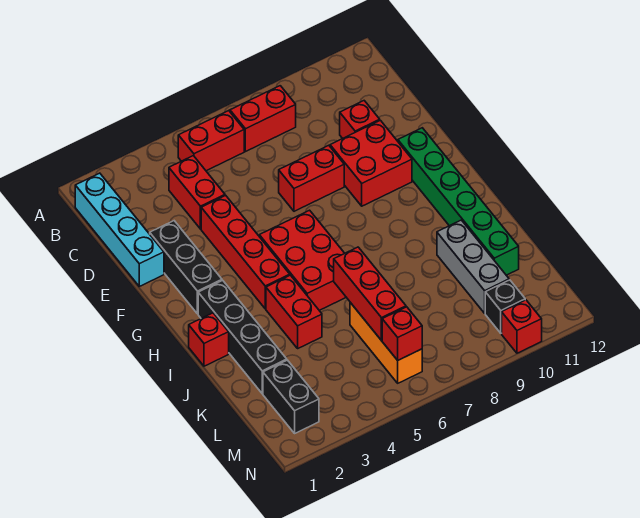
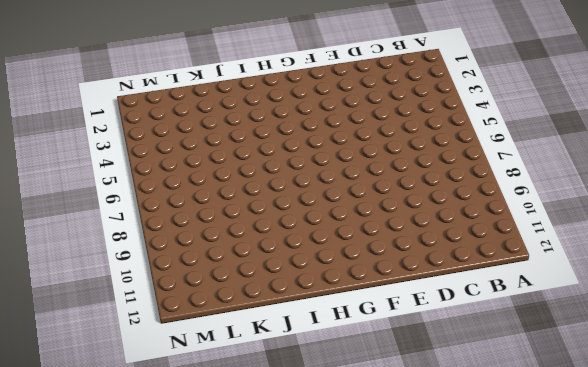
none -> cyan brick B1:E1 level 1
none -> red brick B5:B6 level 1
none -> red brick B7:B8 level 1

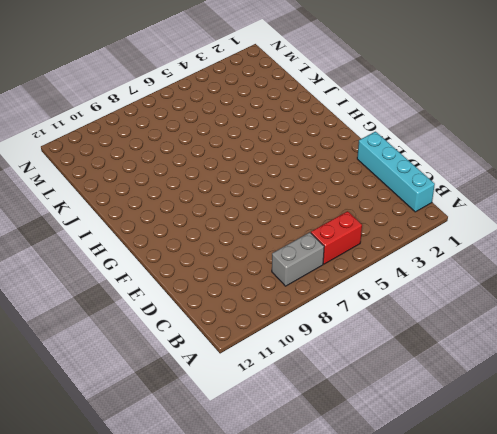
grey brick B7:B8 level 1 -> red brick B7:B8 level 1
none -> red brick C4:D4 level 1
none -> red brick D10 level 1
none -> black brick E2:G2 level 1

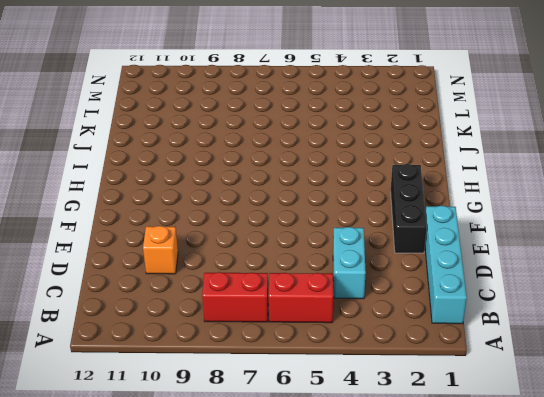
cyan brick C4:D4 level 1 -> red brick C4:D4 level 1
orange brick D10 level 1 -> red brick D10 level 1
none -> red brick E4:H4 level 1
none -> red brick E7:E8 level 1
none -> red brick E9:F10 level 1

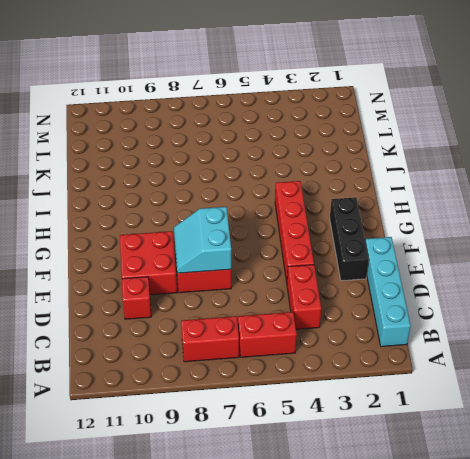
cyan slope E7:F8 level 2 top 7 -> none
none -> green brick F11:K11 level 1
none -> red brick G5:I6 level 1
none -> black brick H2:K2 level 1

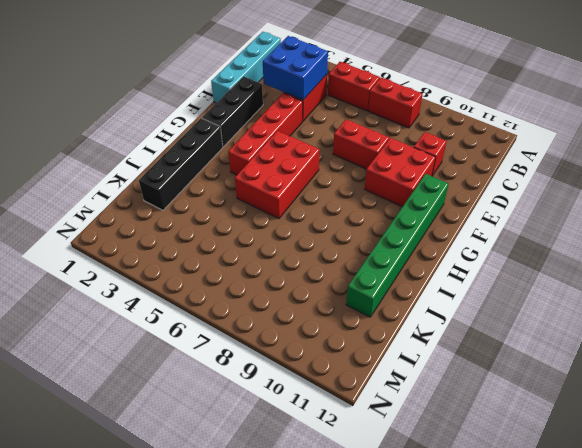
blue brick C3:D4 level 2 -> none
none -> red brick I1 level 1
none -> red brick I4:J4 level 1
none -> grey brick J10:L10 level 1

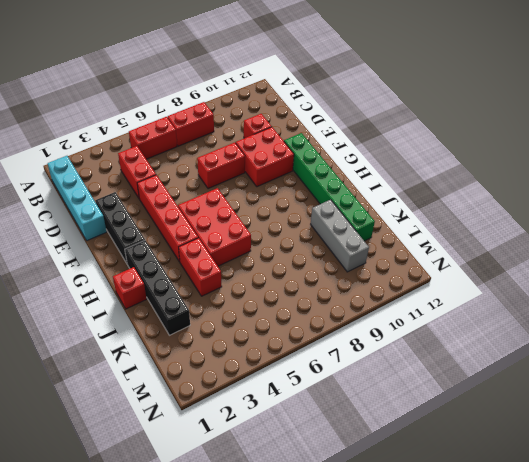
none -> orange brick K6:M6 level 1
none -> black brick L2:M2 level 1
none -> black brick M10 level 1

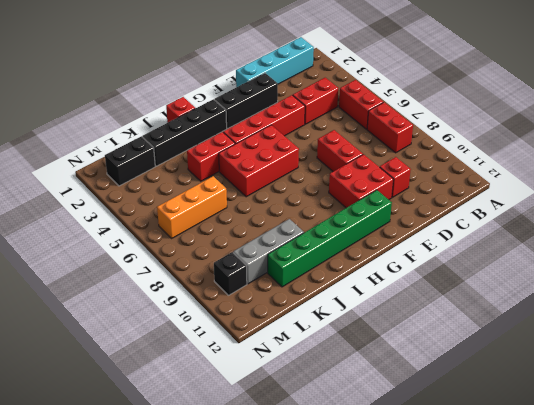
none -> red brick N10 level 1
none -> red brick J6:L6 level 2
none -> red brick M6 level 2

